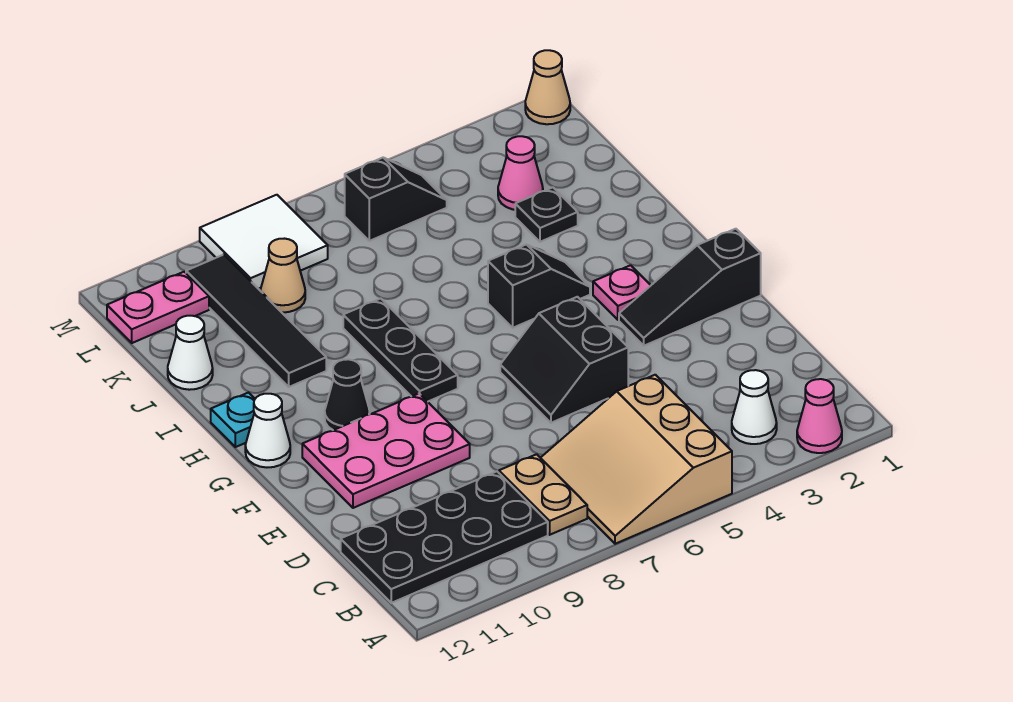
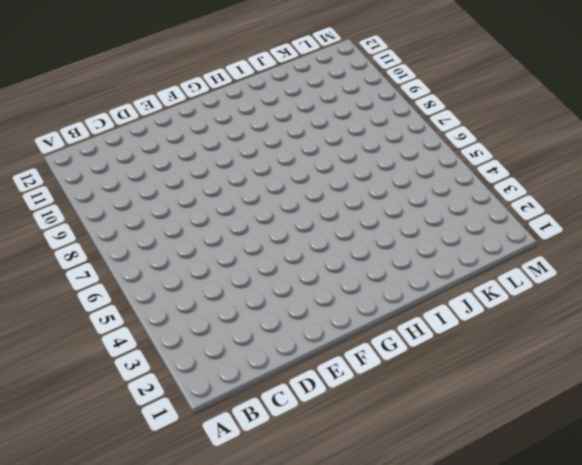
none -> pink cone A2 level 1
none -> tan slope A5:C7 level 1 top 5
none -> white cone B3 level 1

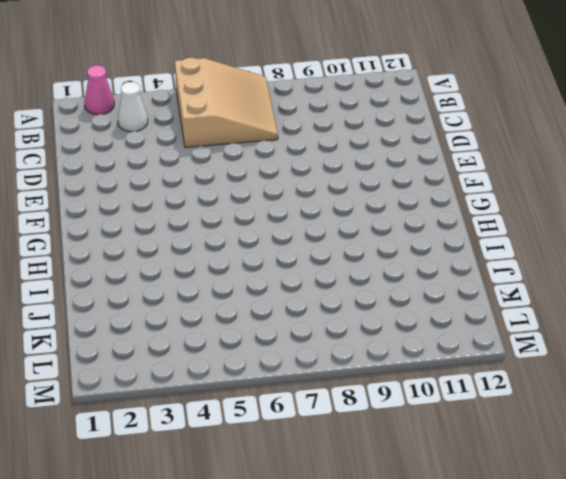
none -> tan plate B8:C8 level 1
none -> black plate B9:C12 level 1
none -> black slope E5:F6 level 1 top 5

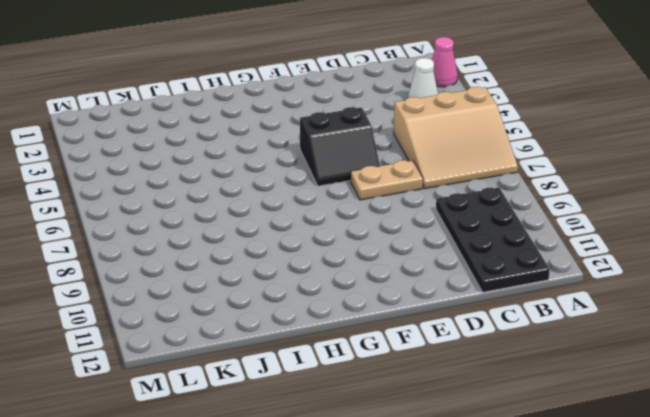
tan plate D7:E7 level 1 -> tan plate B8:C8 level 1
none -> pink plate E9:F11 level 1
none -> black slope F1:F3 level 1 top 1
none -> pink plate G3 level 1

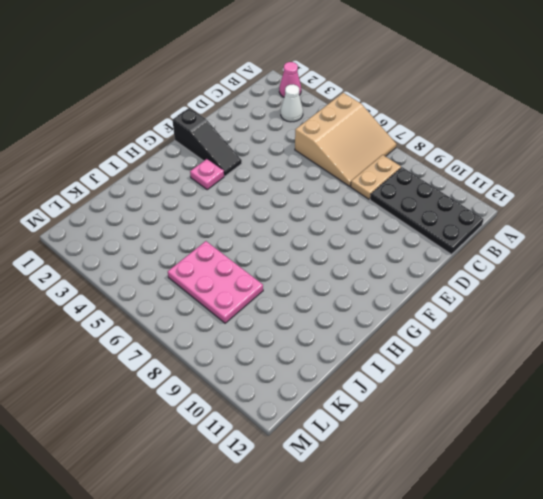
pink plate J6:K8 level 1 -> pink plate E9:F11 level 1
none -> black slope E5:F6 level 1 top 5
none -> black plate G8:I8 level 1
none -> black cone G10 level 1

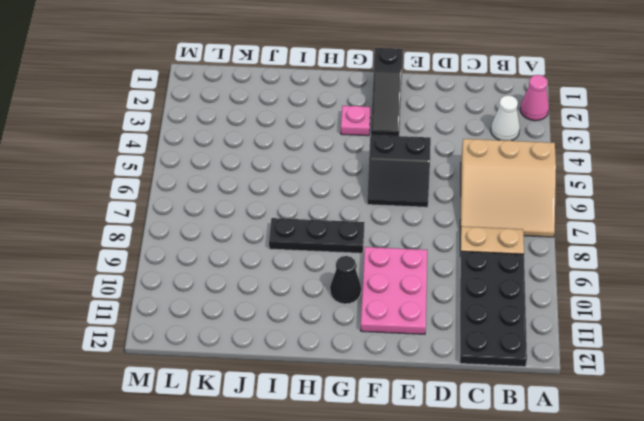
none -> white cone G12 level 1
none -> black slope H4:H5 level 1 top 5
none -> cyan plate H12 level 1

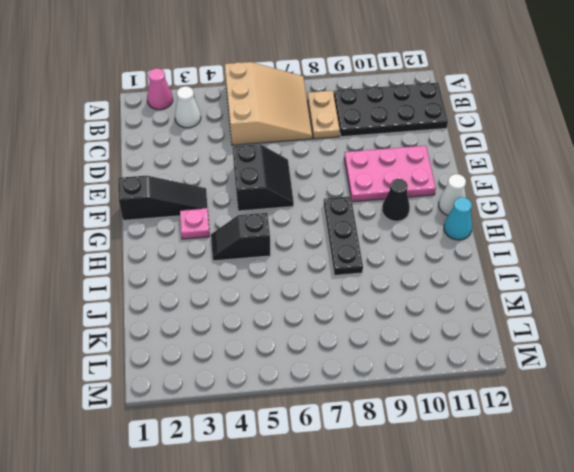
cyan cone H12 level 1 -> cyan plate H12 level 1
none -> black tile I10:L10 level 1
none -> black plate J3 level 1
none -> white cone J12 level 1

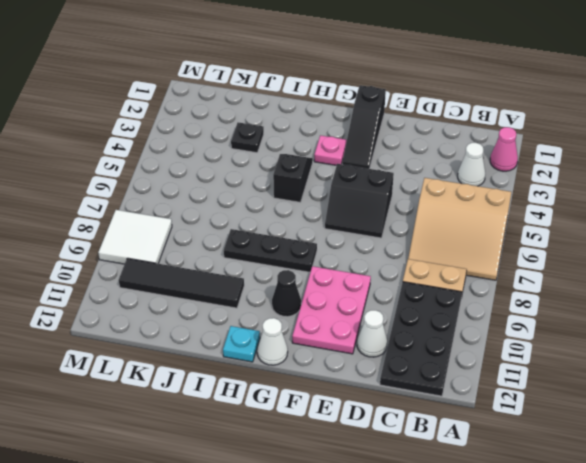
white cone D11 level 1 -> white cone J12 level 1
none -> pink cone K3 level 1
none -> tan cone K9 level 1
none -> black slope L5:L6 level 1 top 6

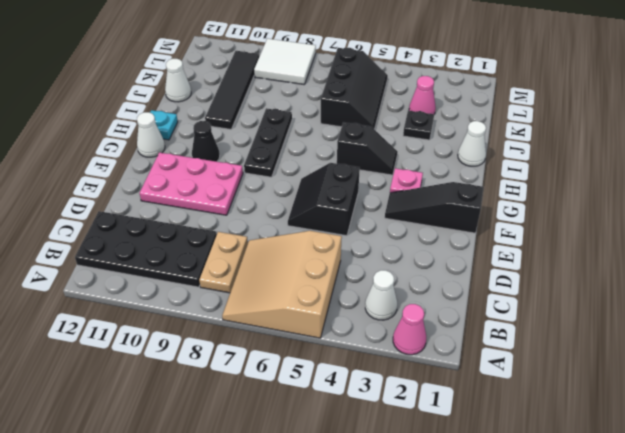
white cone I1 level 1 -> none
black slope J5:L6 level 1 top 6 -> black slope L5:L6 level 1 top 6
none -> tan cone K9 level 1
none -> pink plate L11:L12 level 1
none -> tan cone M1 level 1

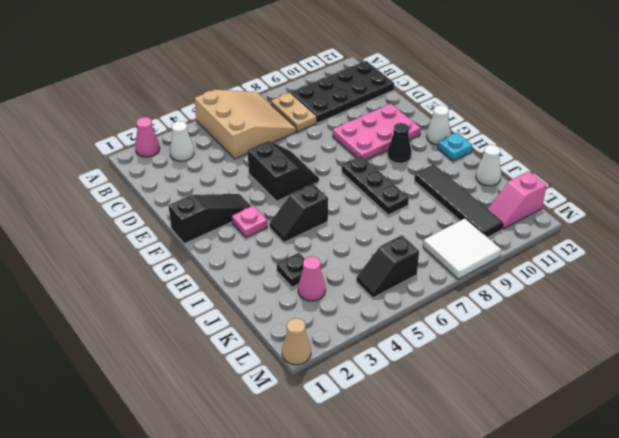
pink slope L11:L12 level 1 top 12 -> pink plate L11:L12 level 1
none -> tan cone K9 level 1

